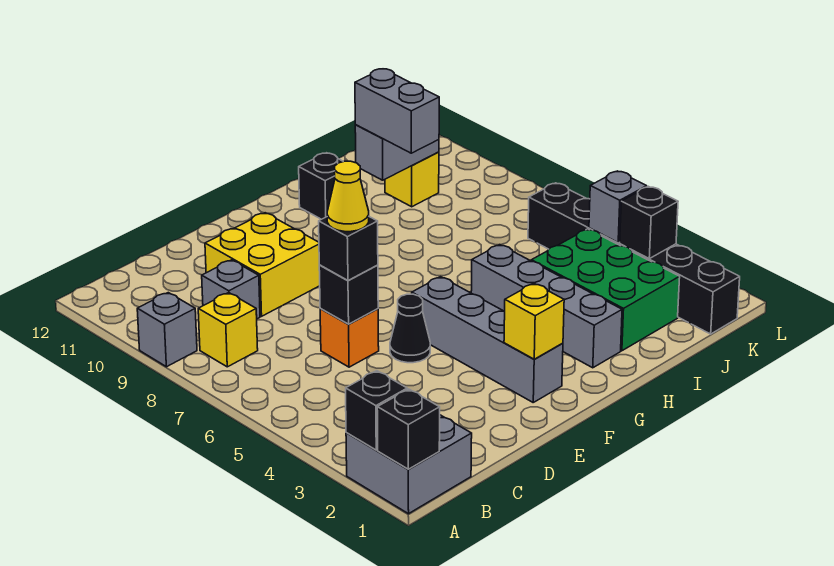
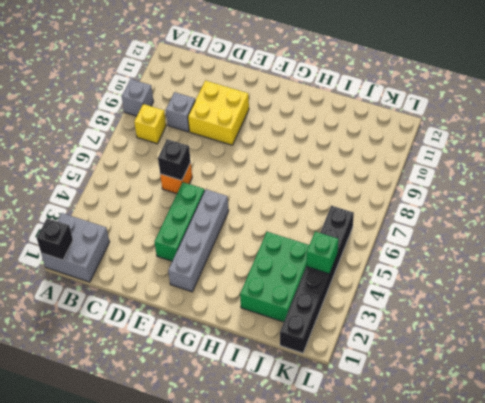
green brick E3:E5 level 1 -> black cone E5 level 1
green brick K4 level 2 -> grey brick K4 level 2
none -> grey brick H2:H5 level 1
none -> black brick H11 level 1
none -> yellow brick J10 level 1

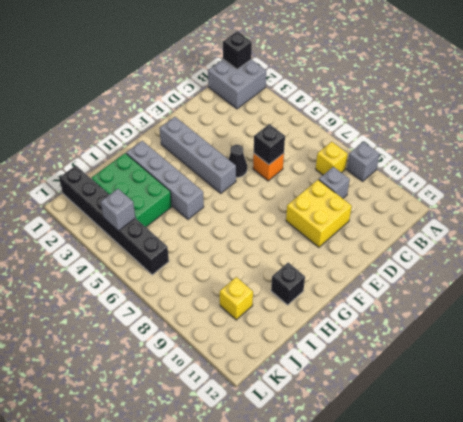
none -> black brick A2 level 2
none -> yellow brick F2 level 2
none -> grey brick I10:J10 level 2

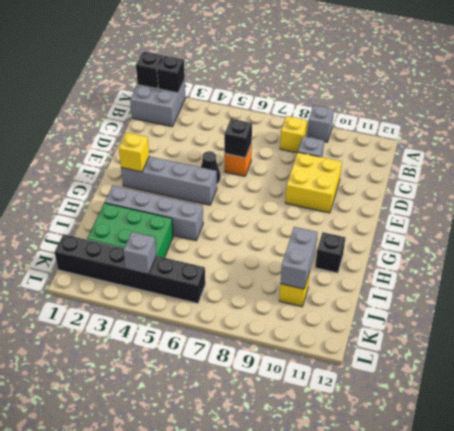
none -> black brick K3 level 2
none -> black brick D6 level 3
none -> grey brick I9:I10 level 3

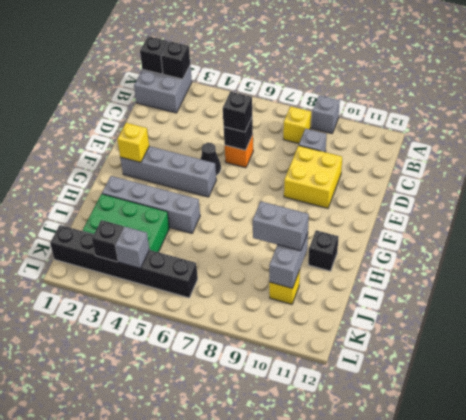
none -> yellow cone D6 level 4

